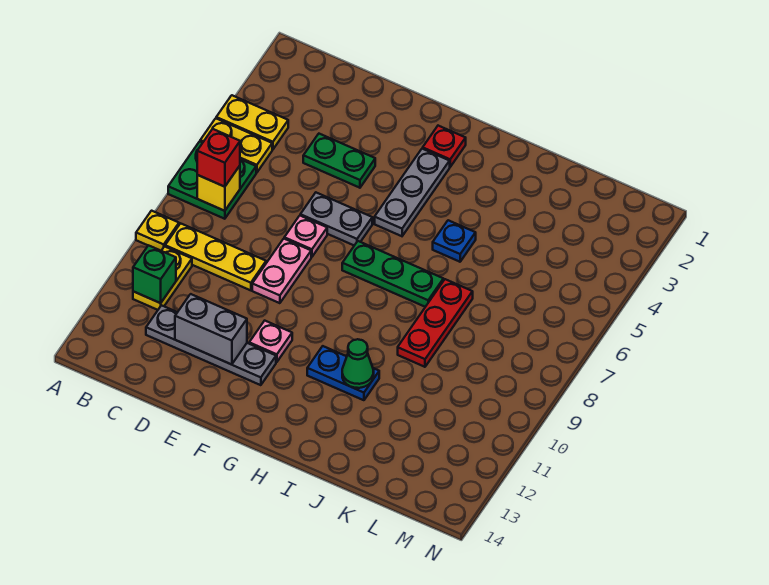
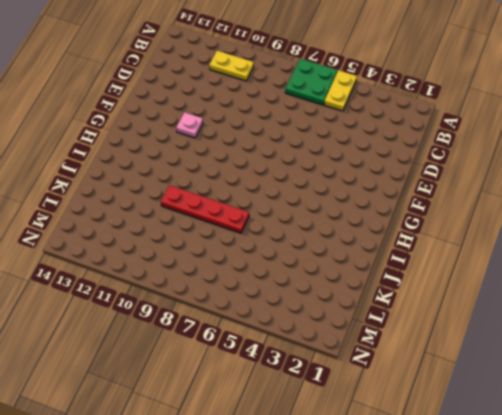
red plate J7:J10 level 1 -> red plate J7:J9 level 1
none -> yellow plate A4:B4 level 1
none -> yellow plate A9 level 1
none -> yellow plate B9:D9 level 1

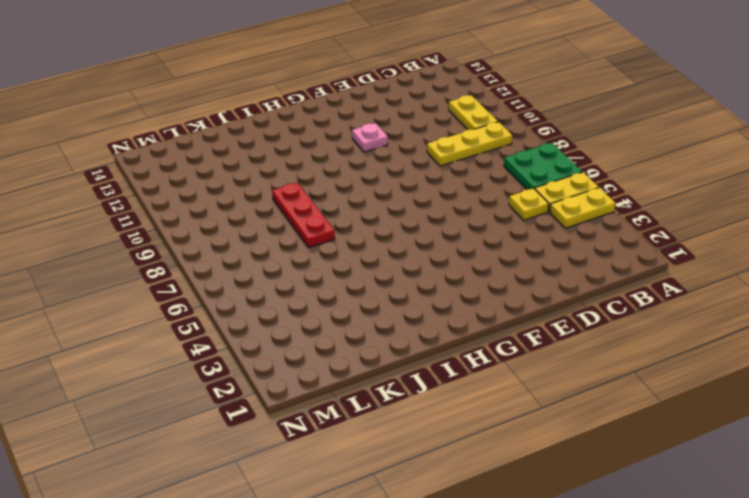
yellow plate C5 level 1 -> yellow plate A9 level 1
none -> grey plate C12:F12 level 1
none -> green plate D4:E4 level 1
none -> grey plate E6:F6 level 1

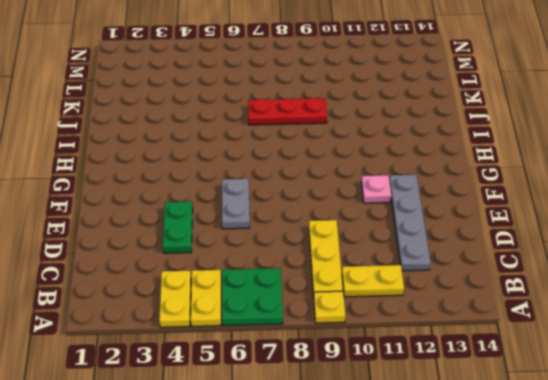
none -> pink plate E7 level 1
none -> pink plate E8:E9 level 1
none -> red plate G2 level 1

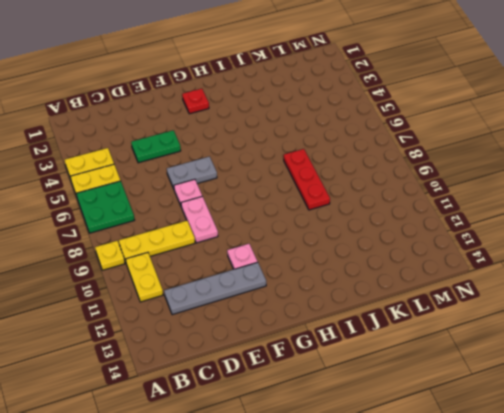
none -> grey plate G3:G5 level 1
none -> green plate G7:I7 level 1
none -> blue plate H11:I11 level 1

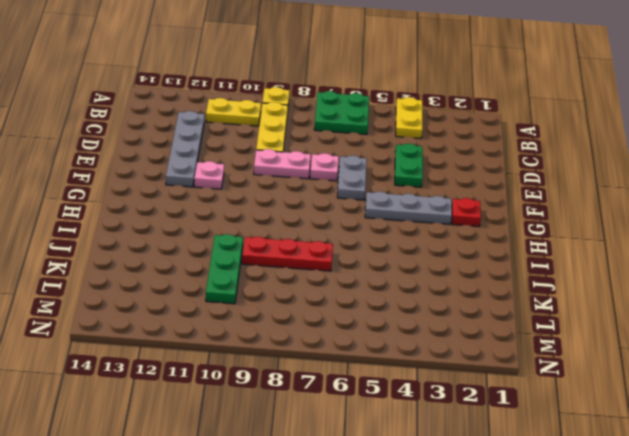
green plate J10:L10 level 1 -> green plate G7:I7 level 1
none -> yellow plate A5:B5 level 1
none -> blue plate H11:I11 level 1
none -> blue plate I5 level 1

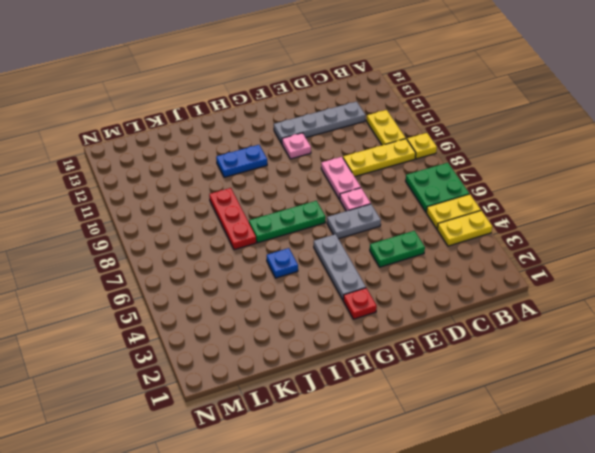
none -> yellow brick B7 level 2
none -> green brick B11 level 2
none -> grey brick D12:E12 level 2

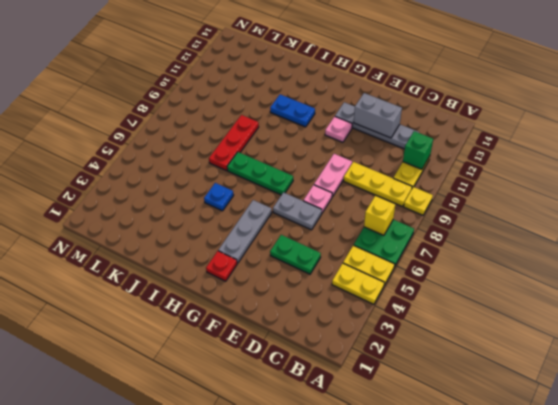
none -> green cone I11 level 2
none -> red brick B7 level 3

